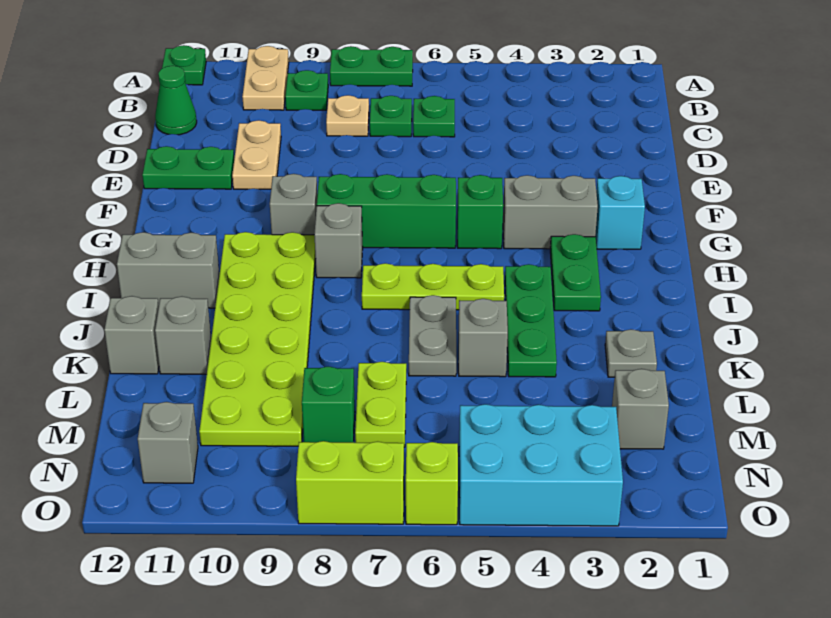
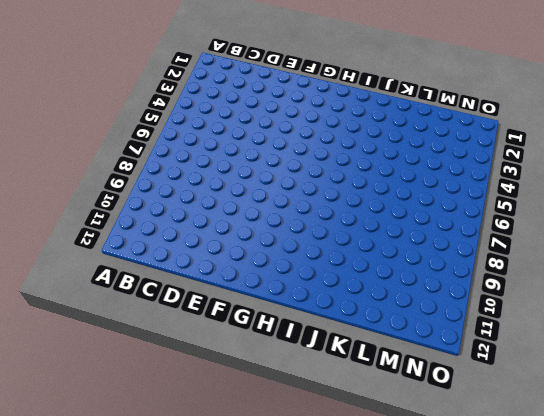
none -> green plate A7:A8 level 1
none -> tan plate A10:B10 level 1
none -> green plate A12 level 1
none -> green plate B9 level 1

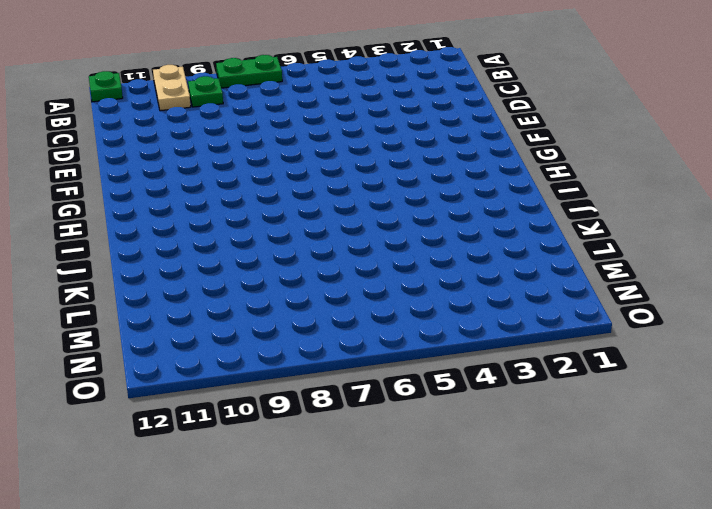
none -> green plate C6 level 1
none -> green plate C7 level 1
none -> tan plate C8 level 1
none -> green cone C12 level 1

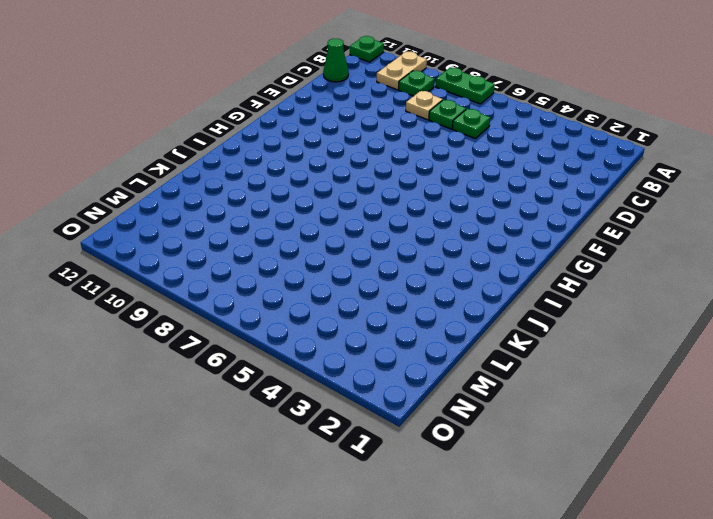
none -> tan plate D10:E10 level 1
none -> green plate E11:E12 level 1
none -> cyan brick G2 level 1
none -> grey brick G3:G4 level 1

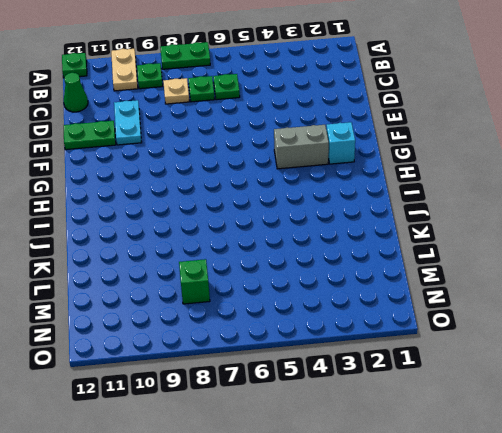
cyan plate D10:E10 level 1 -> tan plate D10:E10 level 1
none -> green brick G5 level 1
none -> green brick G6:G8 level 1
none -> grey brick G9 level 1
none -> green plate H3:I3 level 1

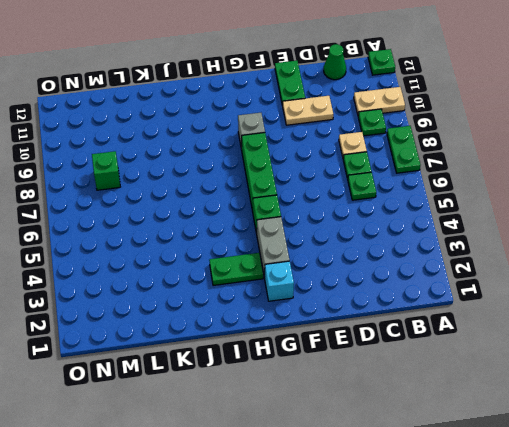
none -> grey brick H8 level 1
none -> lime plate H9:M10 level 1
none -> green plate I4:K4 level 1
none -> lime plate I5:I7 level 1

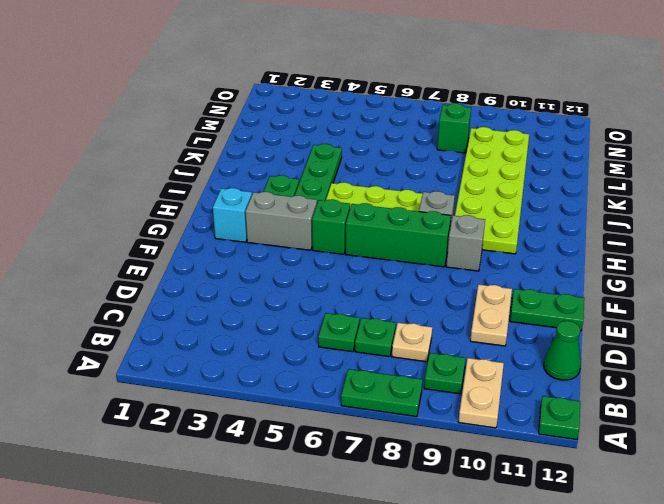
none -> grey brick I11:I12 level 1
none -> grey plate J6:K6 level 1
none -> grey plate K2 level 1
none -> grey brick K5 level 1

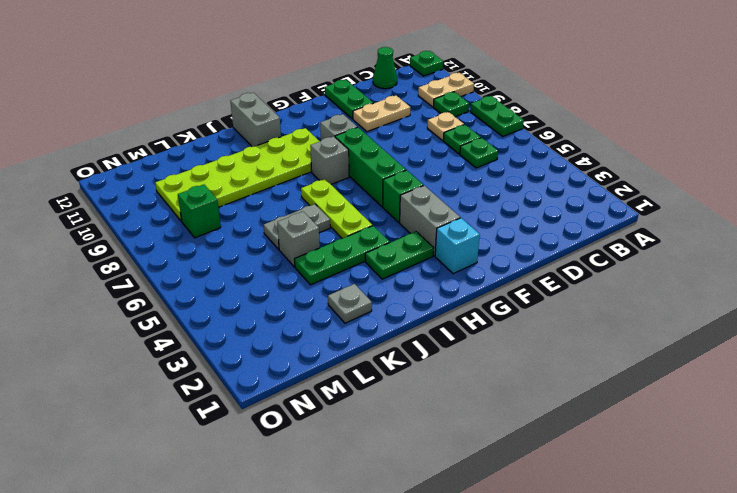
none -> grey brick K11 level 1
none -> grey brick K12 level 1
none -> lime plate L7:M7 level 1
none -> grey brick M2 level 1

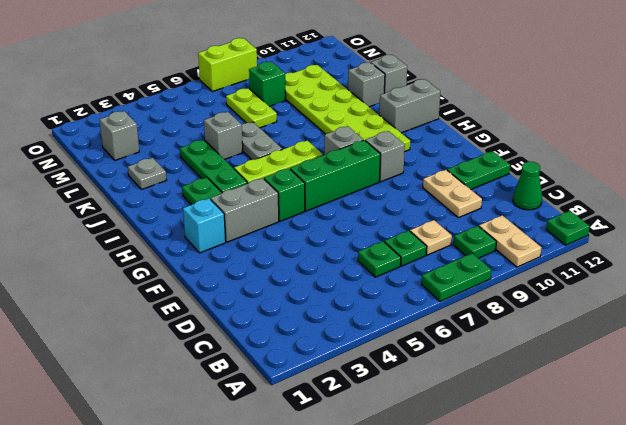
none -> cyan brick N3:O5 level 1
none -> grey brick N11 level 1
none -> lime brick O6 level 1

